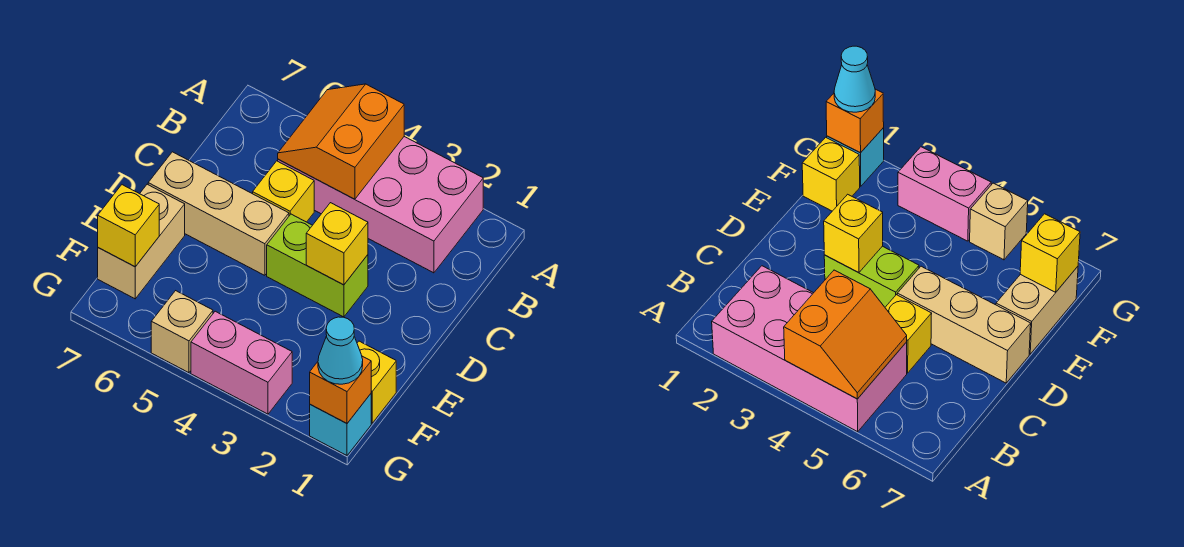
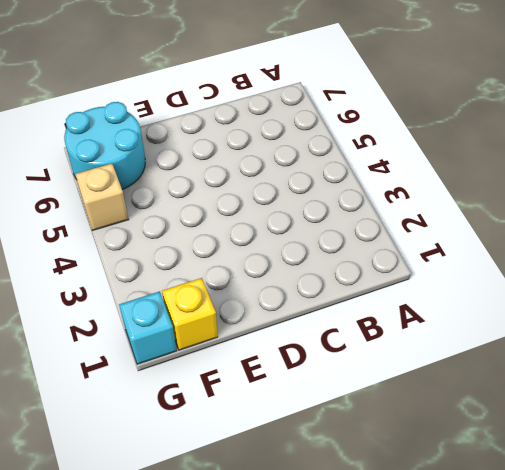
cyan round brick F6:G7 level 1 -> tan brick E7:F7 level 1
none -> pink brick A2:B5 level 1
none -> yellow brick C5 level 1
none -> lime brick D3:D4 level 1

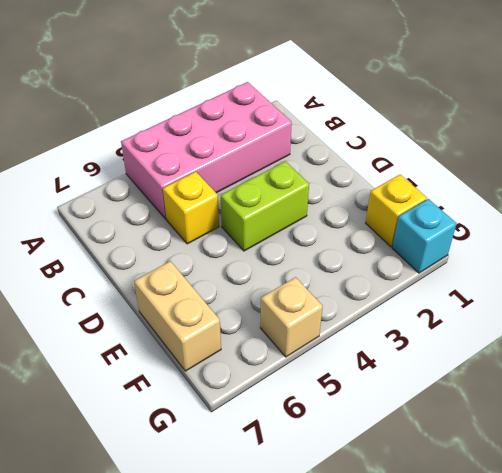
none -> tan brick D5:D7 level 1
none -> pink brick G3:G4 level 1
none -> orange slope A4:B5 level 2 top 4

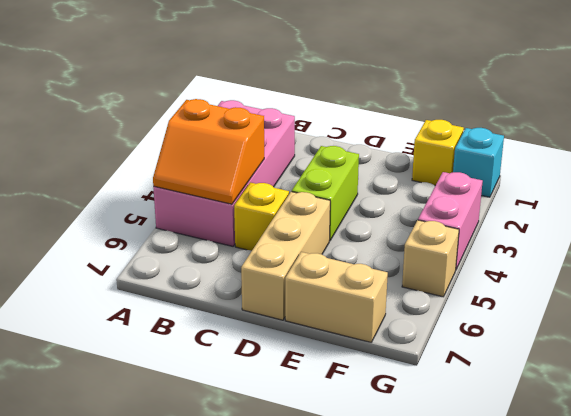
none -> yellow brick D3 level 2
none -> yellow brick F7 level 2
none -> orange brick G1 level 2

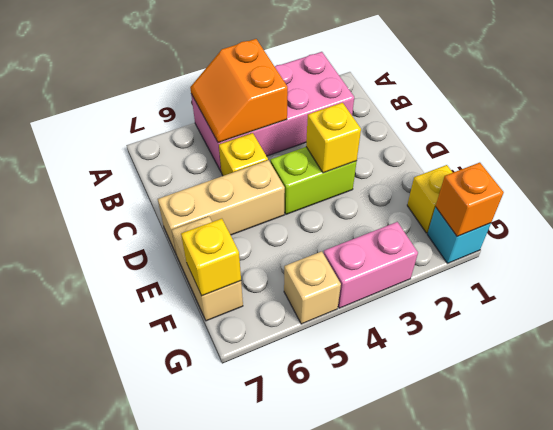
none -> cyan cone G1 level 3

